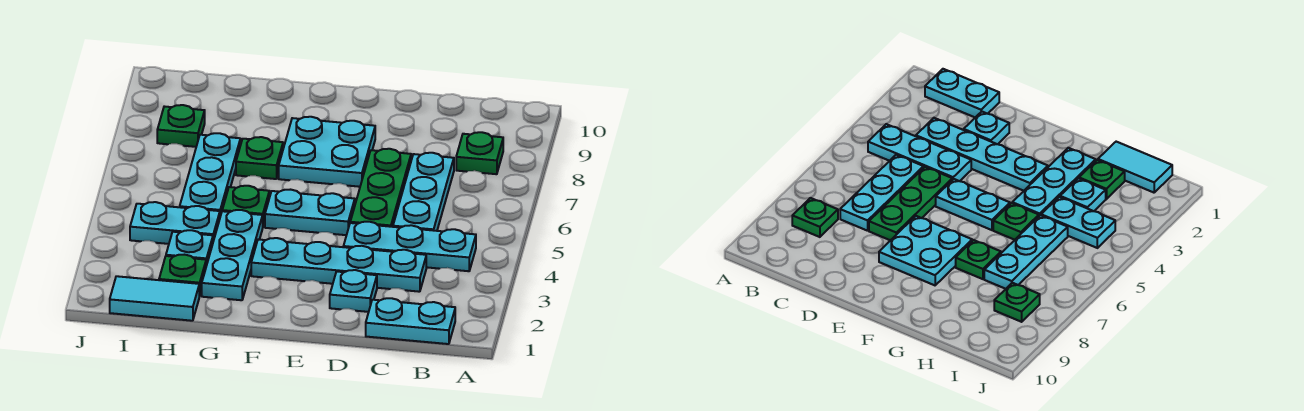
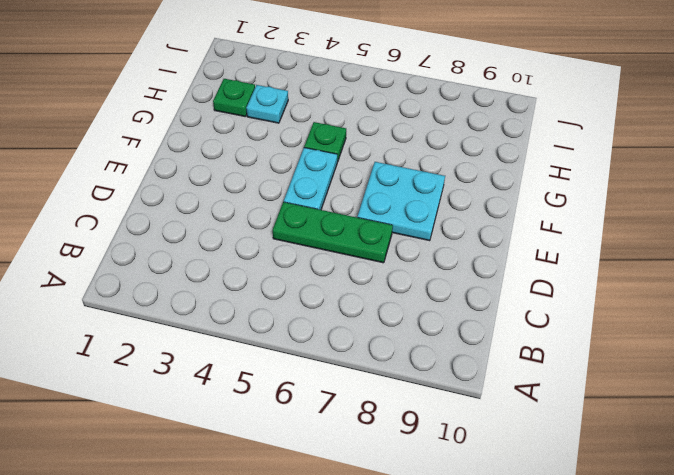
none -> cyan plate B1:C1 level 1
none -> cyan plate B4:D4 level 1
none -> green plate B8 level 1

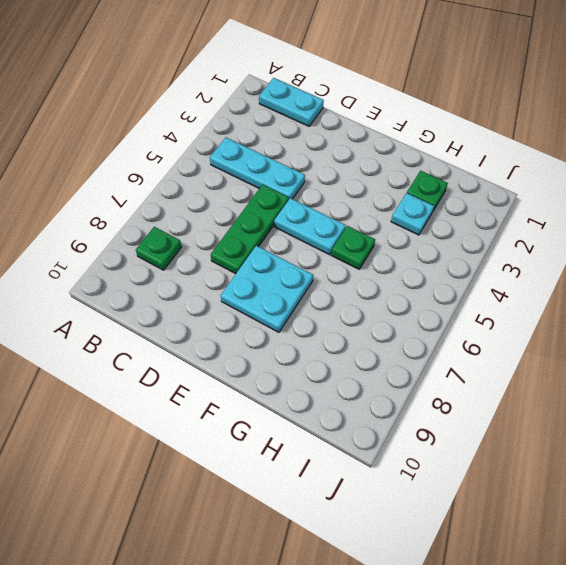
none -> cyan plate C3:F3 level 1
none -> cyan plate C5:C7 level 1
none -> cyan plate D2 level 1

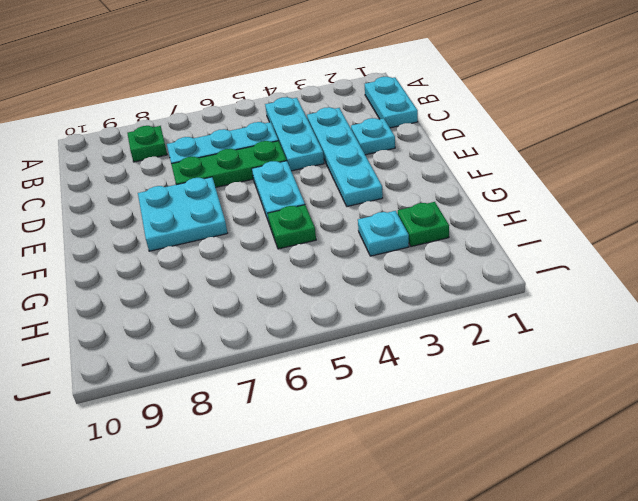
none -> cyan plate G2:G4 level 1
none -> green plate G7 level 1
none -> cyan tile H1:I1 level 1

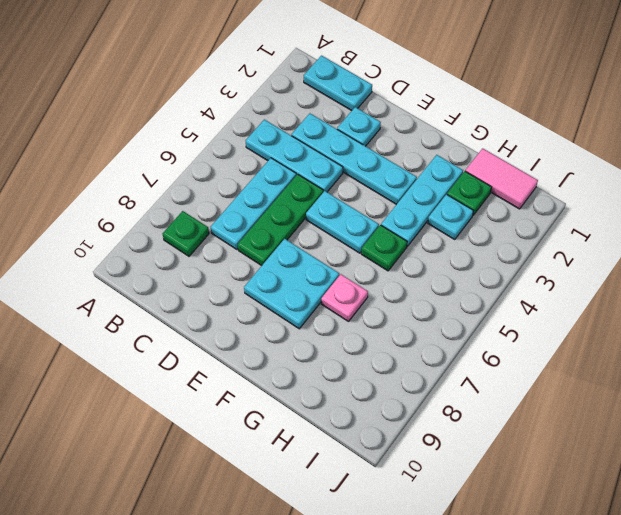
pink plate G7 level 1 -> green plate G7 level 1
pink tile H1:I1 level 1 -> cyan tile H1:I1 level 1
none -> cyan plate H4:I4 level 1
none -> cyan plate H5:H7 level 1
none -> green plate I8 level 1

